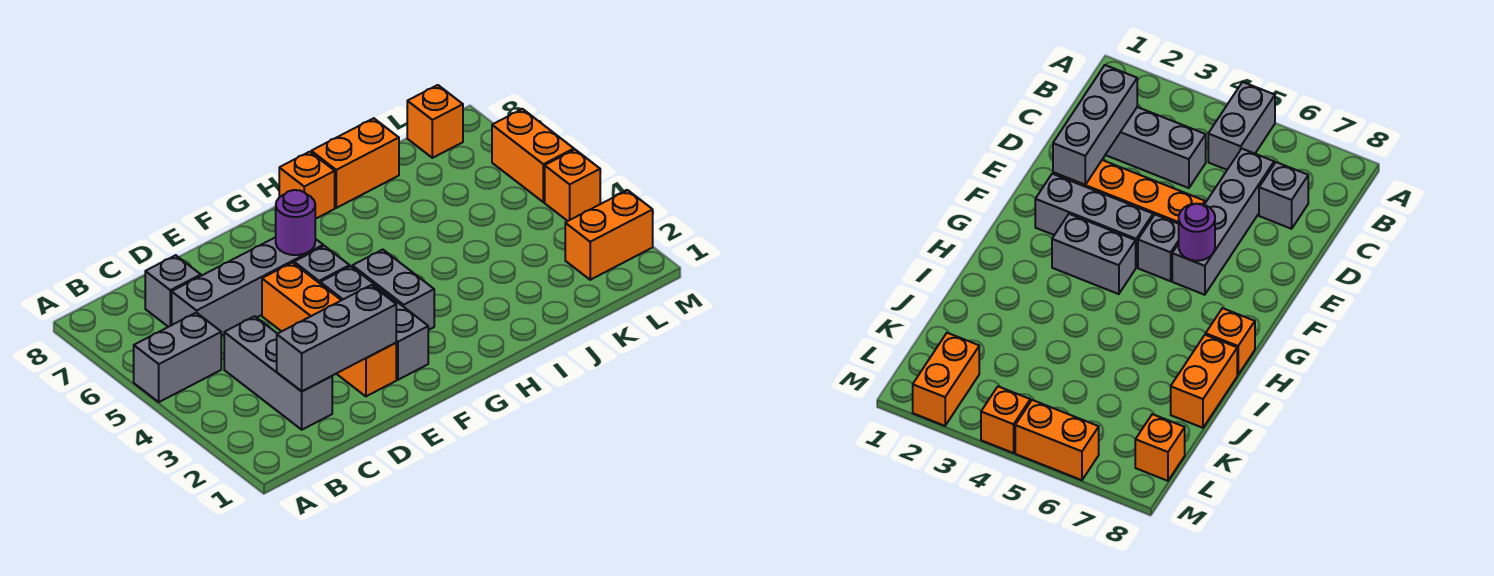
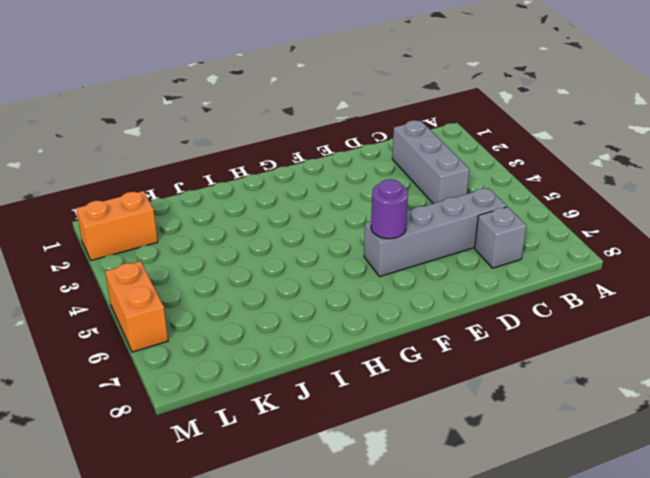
none -> grey brick A5:B5 level 1
none -> orange brick E2:E5 level 1
none -> grey brick F2:F4 level 1

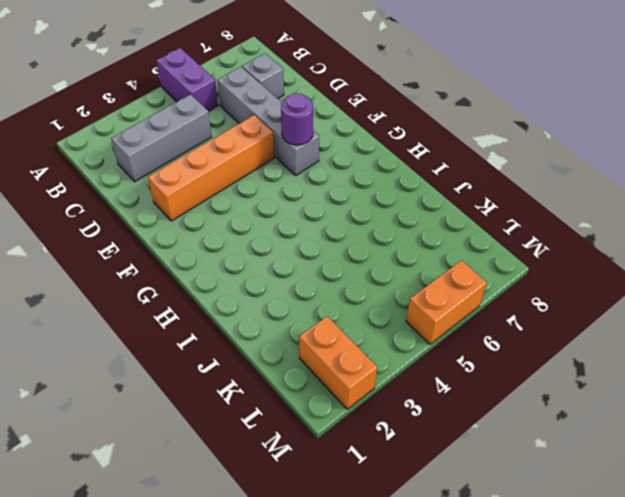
purple brick A5:B5 level 1 -> grey brick A5:B5 level 1
none -> grey brick F2:F4 level 1
none -> grey brick F5 level 1
none -> grey brick G3:G4 level 1

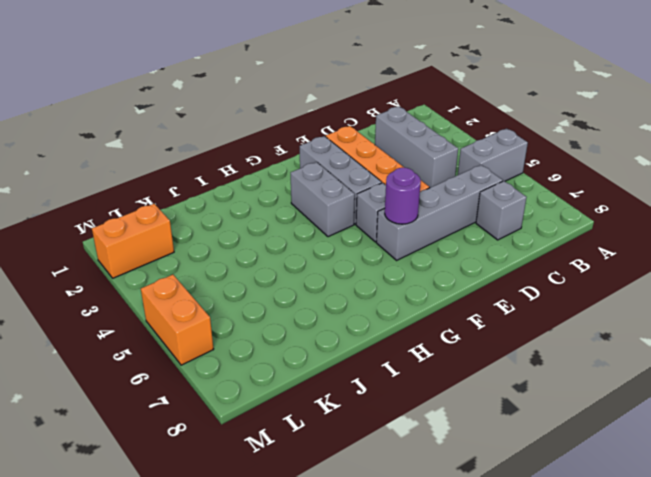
none -> orange brick H8 level 1
none -> orange brick I8:J8 level 1
none -> orange brick L8 level 1

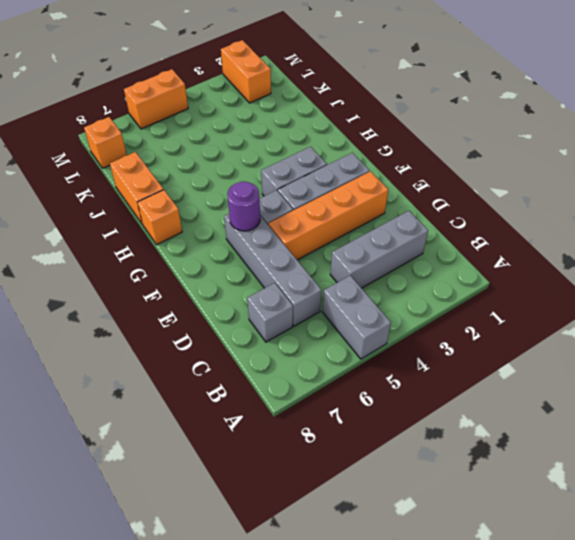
none -> orange brick M4 level 1
none -> grey brick C2:E2 level 2

